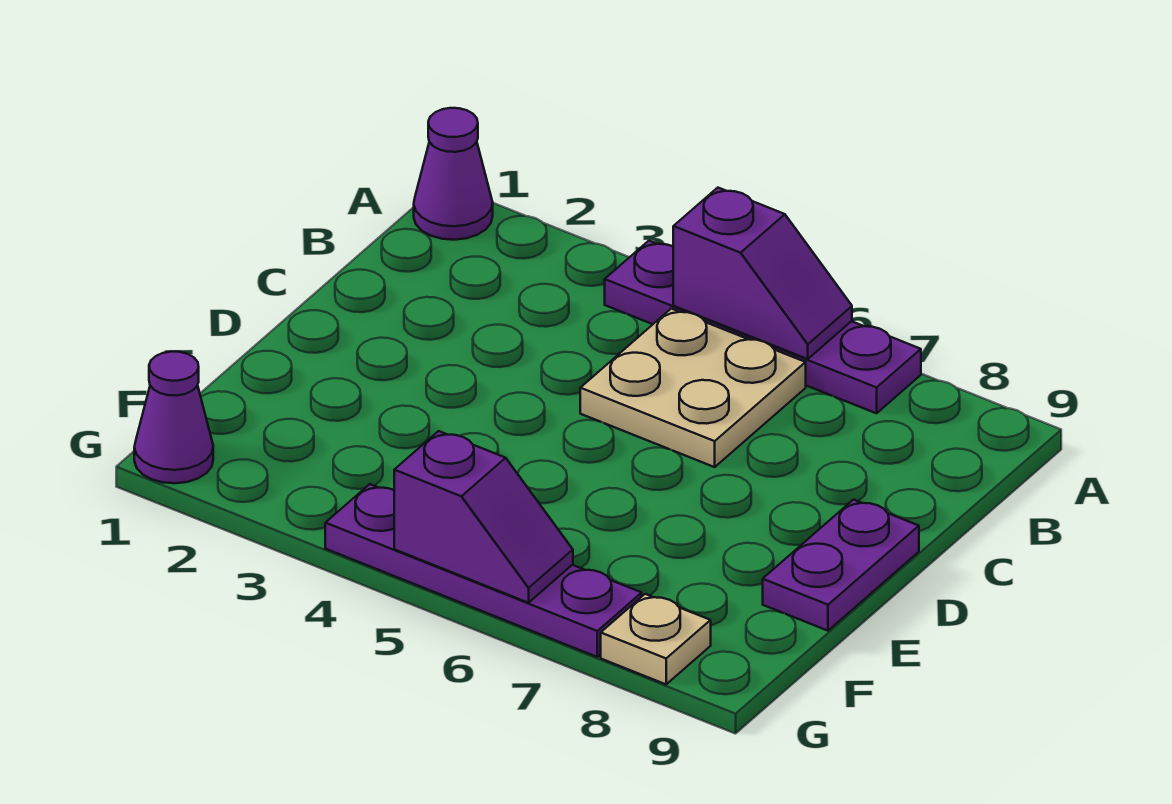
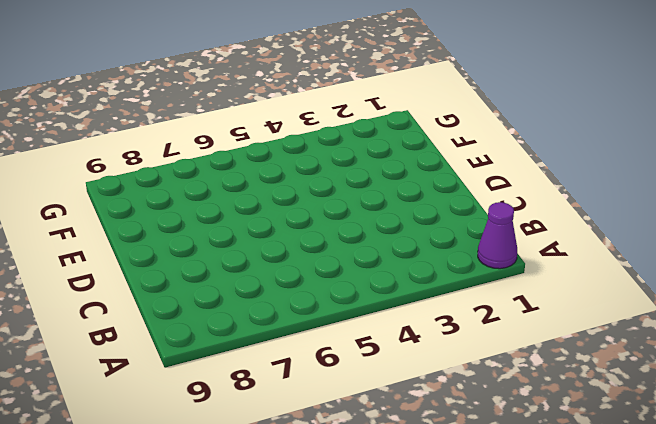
none -> purple plate A4:A7 level 1
none -> tan plate B5:C6 level 1

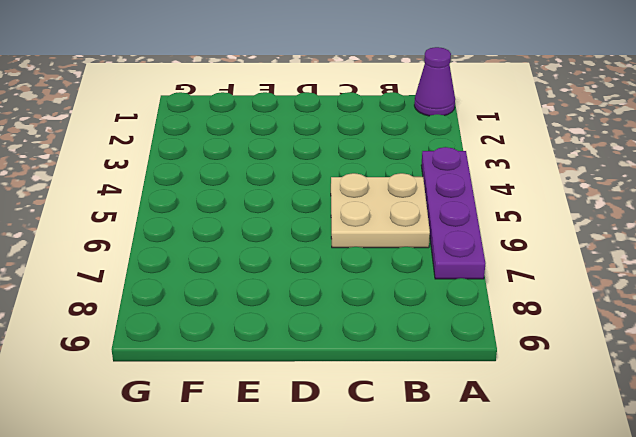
none -> purple plate D9:E9 level 1
none -> purple cone G1 level 1

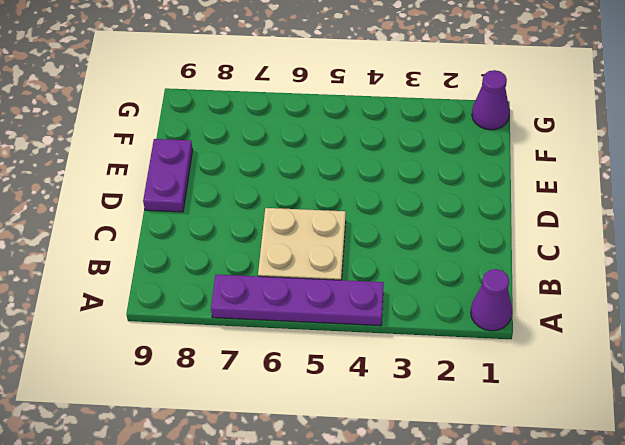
none -> purple plate G4:G7 level 1
none -> tan plate G8 level 1

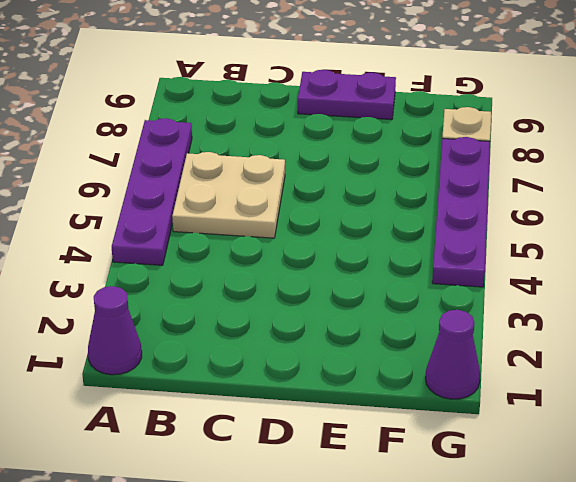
none -> purple slope A5:A6 level 2 top 5
none -> purple slope G5:G6 level 2 top 5

